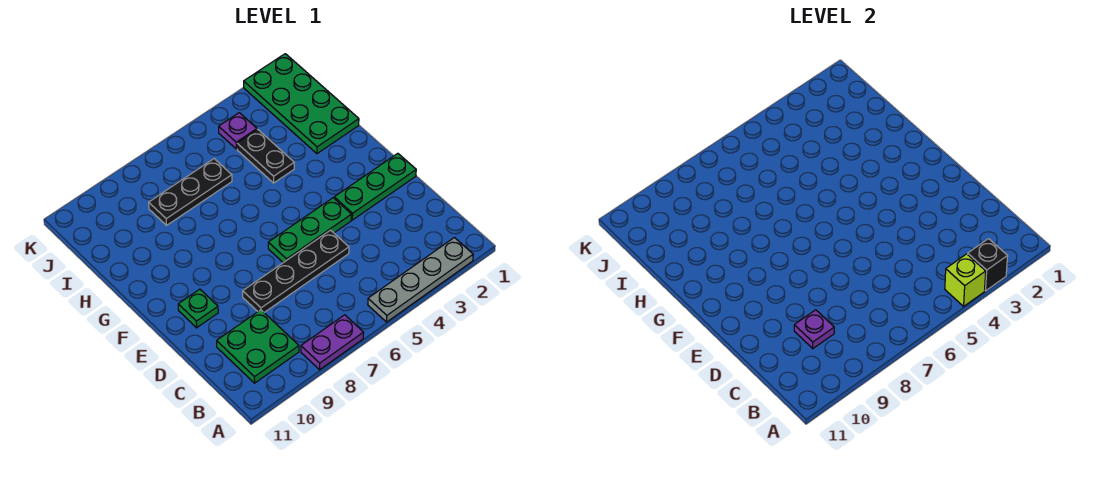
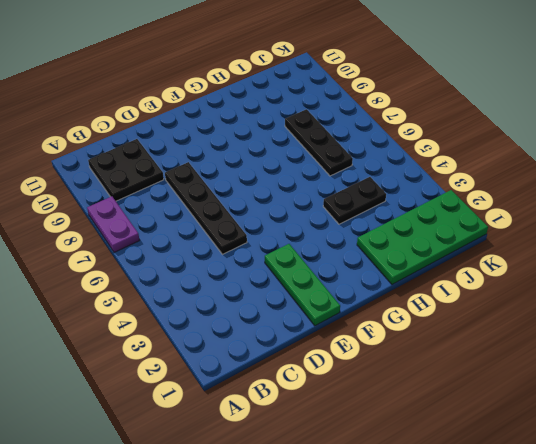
black plate B9:C10 level 1 -> green plate B9:C10 level 1
none -> grey plate A2:A5 level 1
none -> green plate E4:E6 level 1
none -> green plate E10 level 1

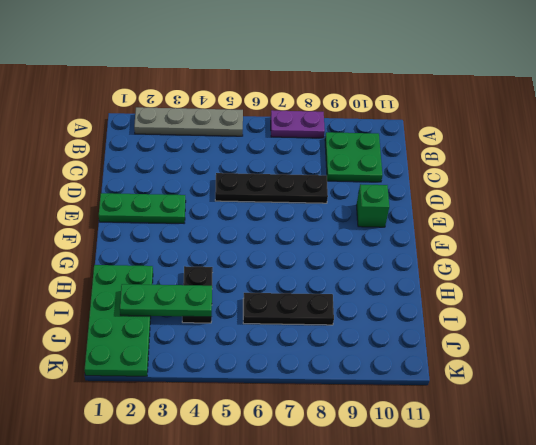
green brick E10 level 1 -> green plate E10 level 1
green plate I2:I4 level 2 -> green plate E4:E6 level 1
none -> purple plate J4 level 1
none -> black brick A3 level 2
none -> lime brick A4 level 2

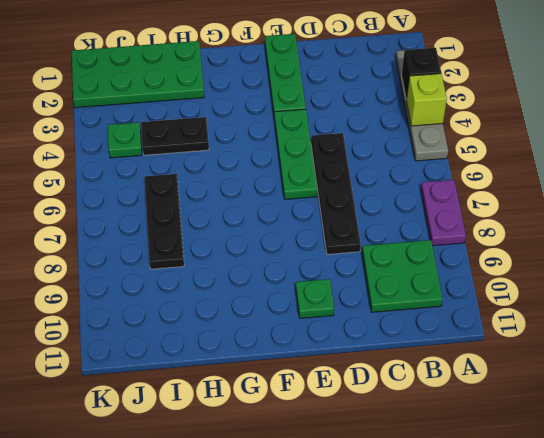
green plate J4 level 1 -> purple plate J4 level 1
none -> purple plate C9 level 2

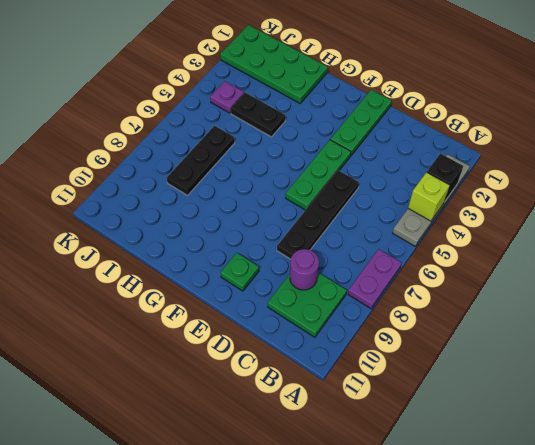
purple round brick C9 level 2 -> purple plate C9 level 2

